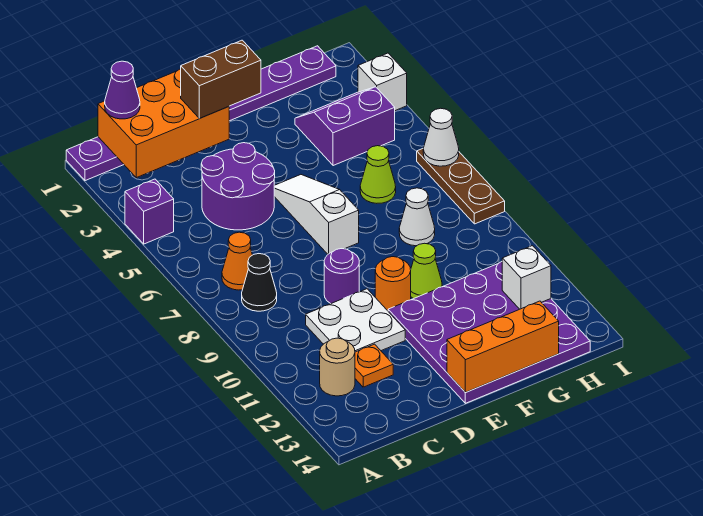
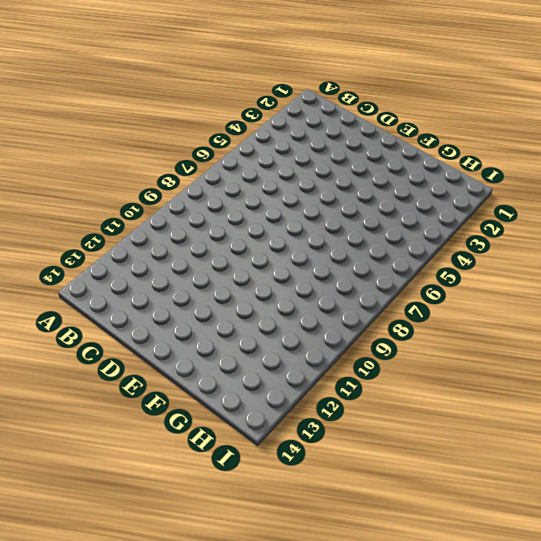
none -> purple plate A1:H1 level 1
none -> purple brick A4 level 1
none -> orange cone B7 level 1

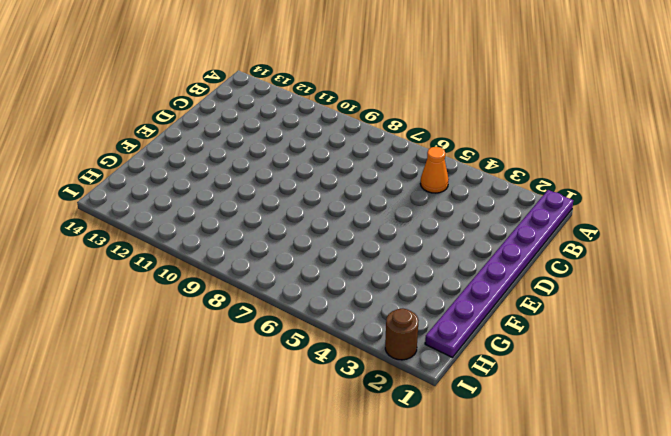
orange cone B5 level 1 -> orange cone B7 level 1
brown round brick I2 level 1 -> none
none -> purple brick A4 level 1
none -> black cone B8 level 1
none -> tan round brick B12 level 1

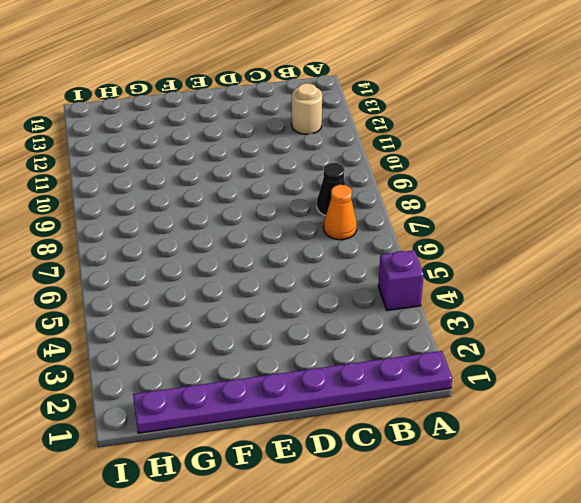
none -> purple round brick C4:D5 level 1
none -> white plate C10:D11 level 1
none -> orange plate C12 level 1

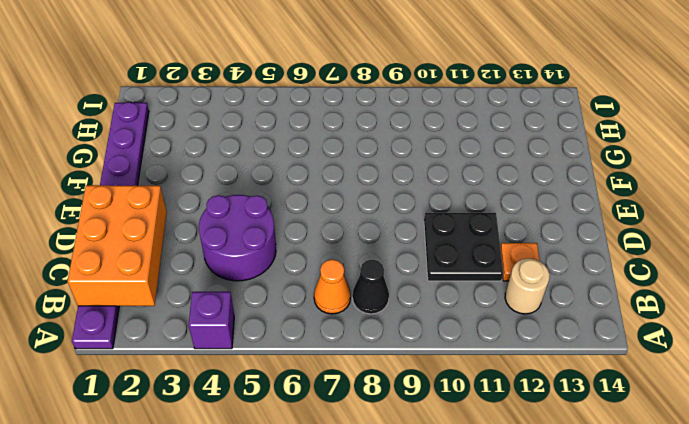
black plate C10:D11 level 1 -> white plate C10:D11 level 1
none -> purple round brick D9 level 1
none -> white slope E5:E7 level 1 top 7
none -> orange round brick E10 level 1

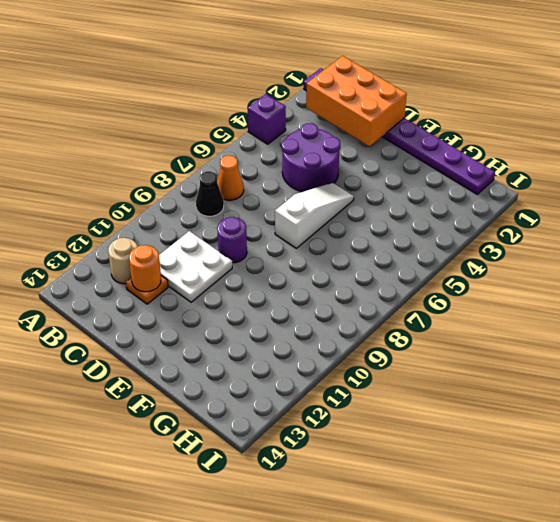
orange round brick C12 level 2 -> orange round brick E10 level 1
none -> purple plate E11:H14 level 1
none -> lime cone F10 level 1
none -> purple slope G3:H4 level 1 top 4

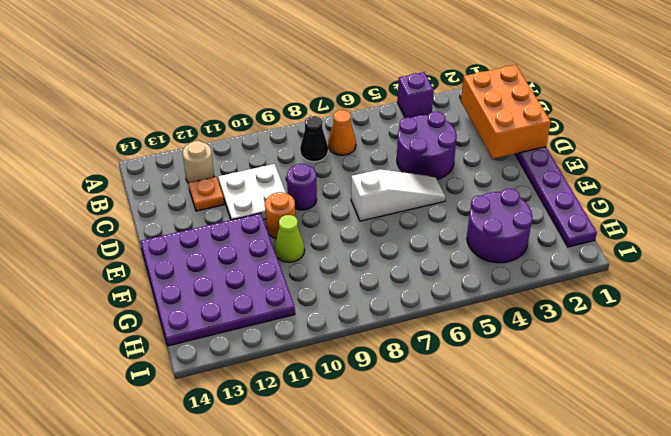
purple round brick G3:H4 level 1 -> purple slope G3:H4 level 1 top 4
none -> lime cone G6 level 1
none -> white cone G8 level 1
none -> white brick I3 level 1

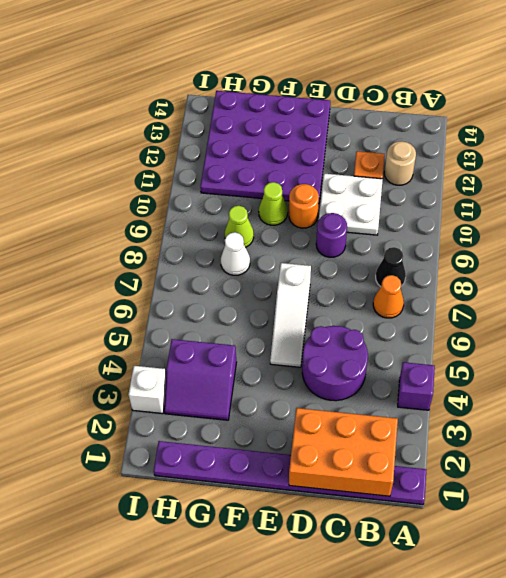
lime cone G9 level 1 -> lime cone G6 level 1
none -> brown plate I6:I8 level 1
none -> orange brick E14:G14 level 2
none -> white brick H12 level 2

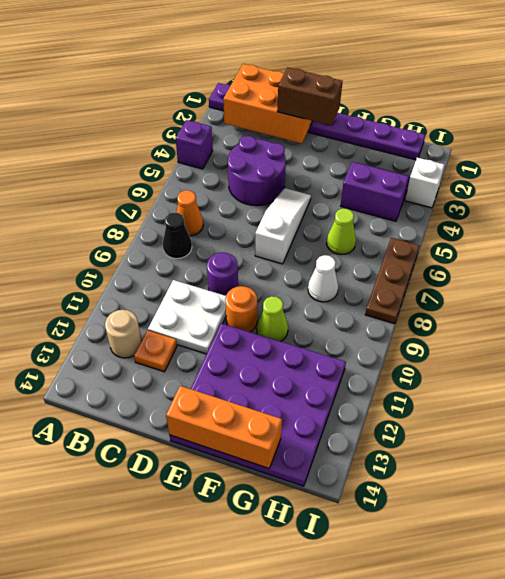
none -> white brick H12 level 2
none -> white cone I6 level 2
none -> purple cone B1 level 3

